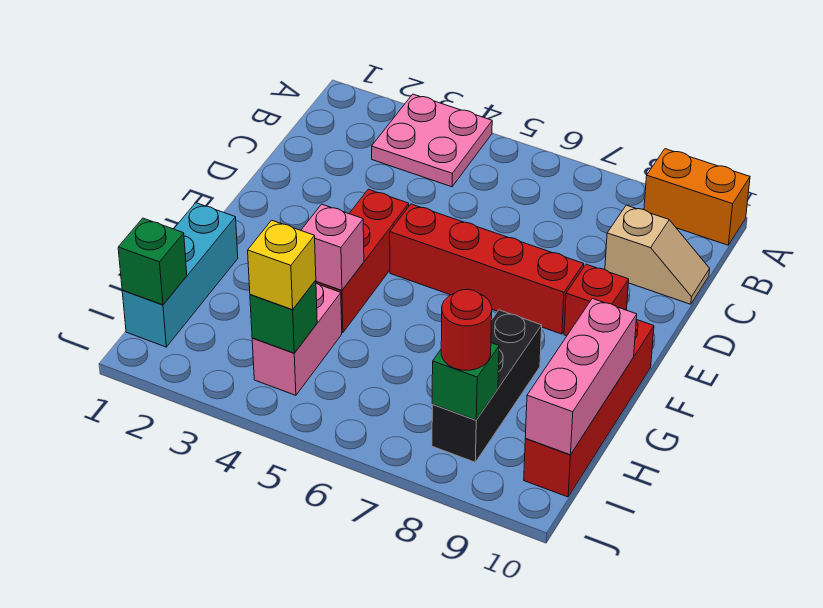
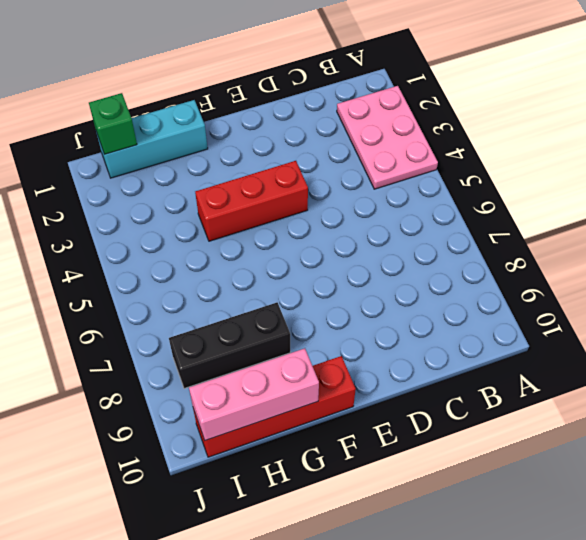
pink plate A2:B4 level 1 -> pink plate A3:B4 level 1
none -> orange brick A9:A10 level 1
none -> tan slope C9:C10 level 1 top 9
none -> red brick E5:E8 level 1

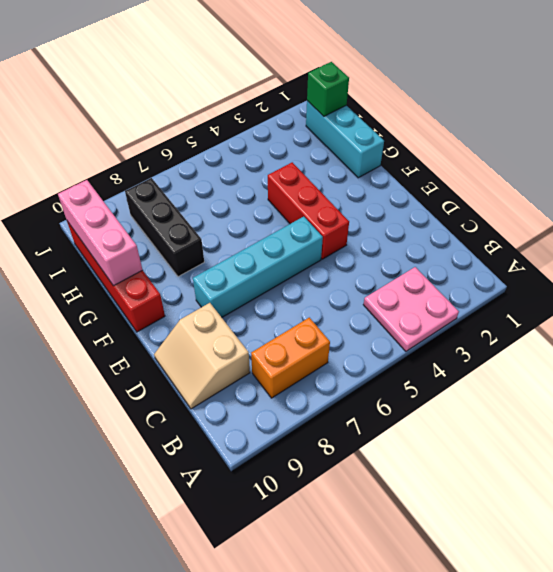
orange brick B7:B8 level 1 -> orange brick A9:A10 level 1
tan slope C9:D10 level 1 top 9 -> tan slope C9:C10 level 1 top 9
cyan brick E5:E8 level 1 -> red brick E5:E8 level 1
none -> red brick E9 level 1
none -> pink brick H4:I4 level 1
none -> pink brick G4 level 2

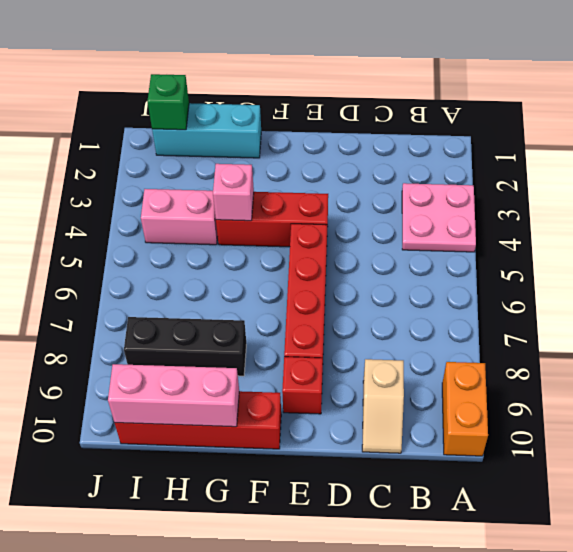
none -> green brick I4 level 2
none -> green brick I8 level 2
none -> yellow brick I4 level 3

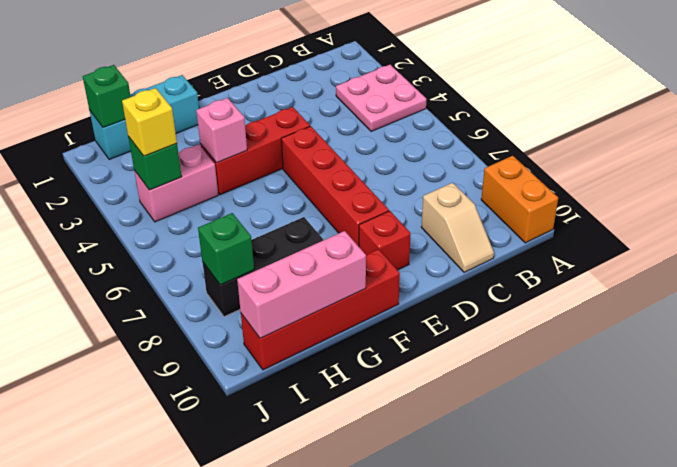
none -> red round brick I8 level 3

